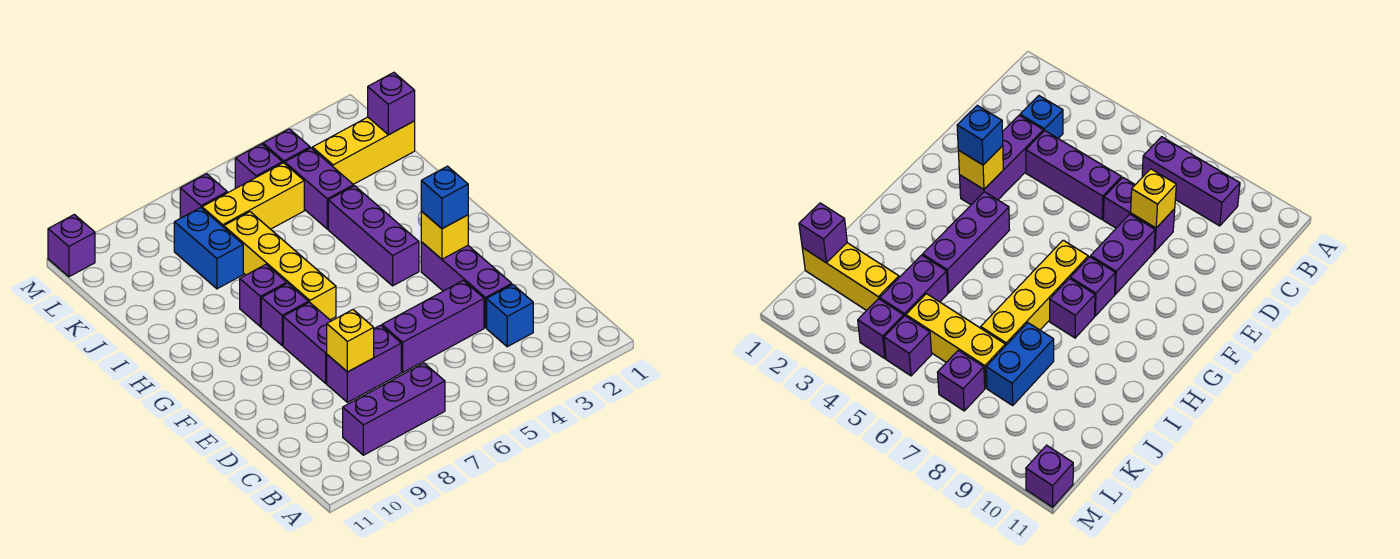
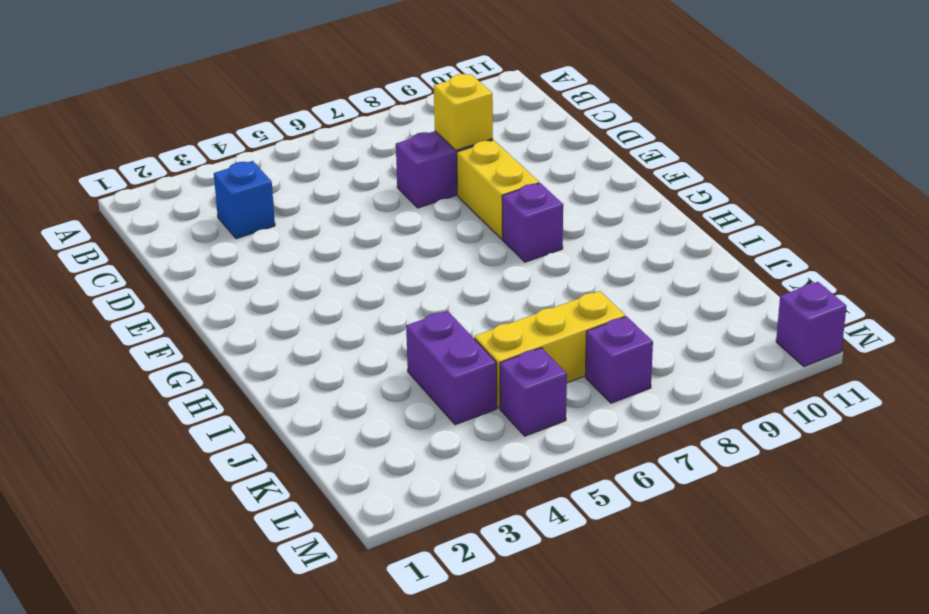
yellow brick E8:F8 level 1 -> purple brick E8:F8 level 1
none -> purple brick B7:B9 level 1
none -> purple brick D3:F3 level 1
none -> purple brick D4:D6 level 1

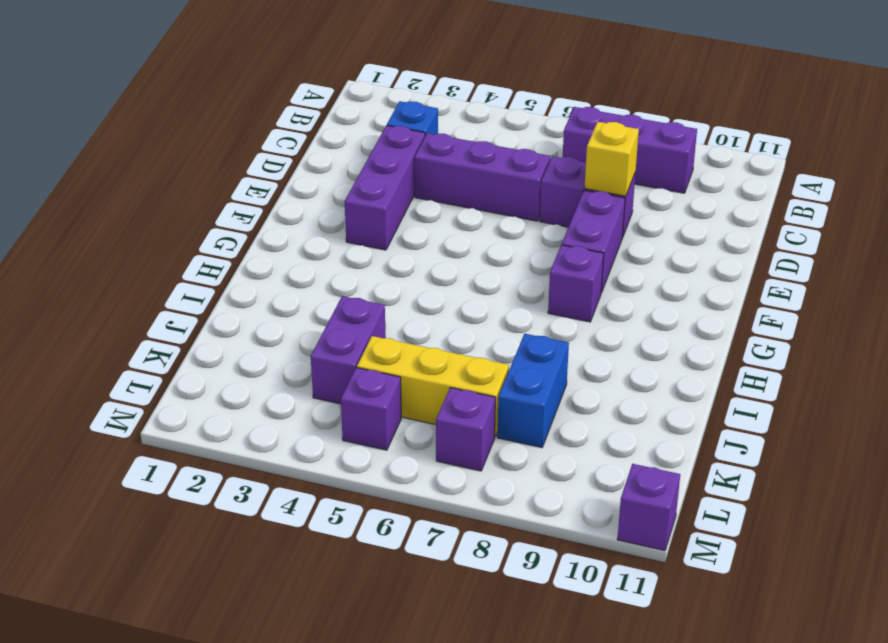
none -> purple brick G4:I4 level 1
none -> yellow brick G7:J7 level 1
none -> purple brick H8 level 1

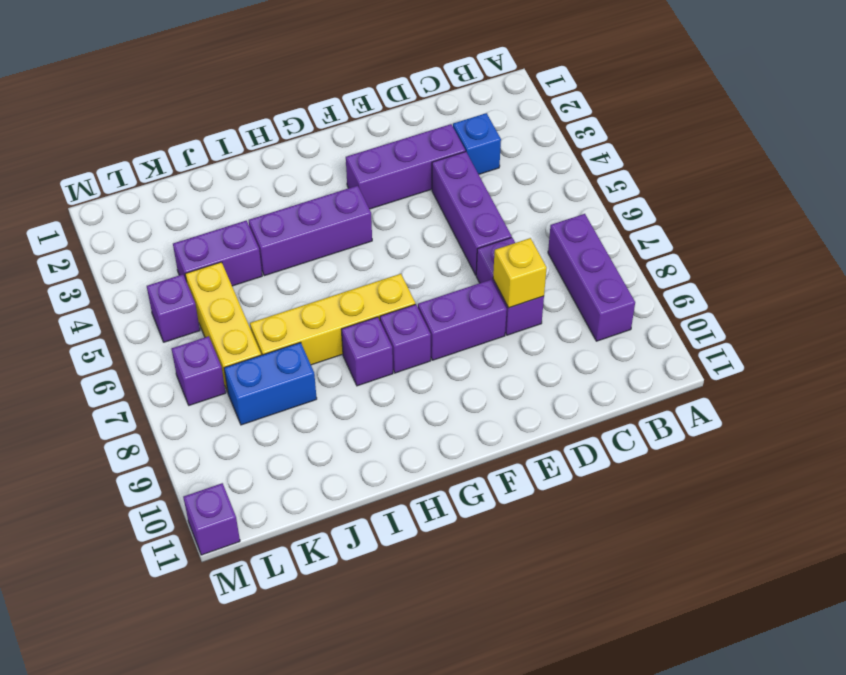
none -> yellow brick K1:K3 level 1
none -> purple brick L4 level 1
none -> yellow brick F3 level 2

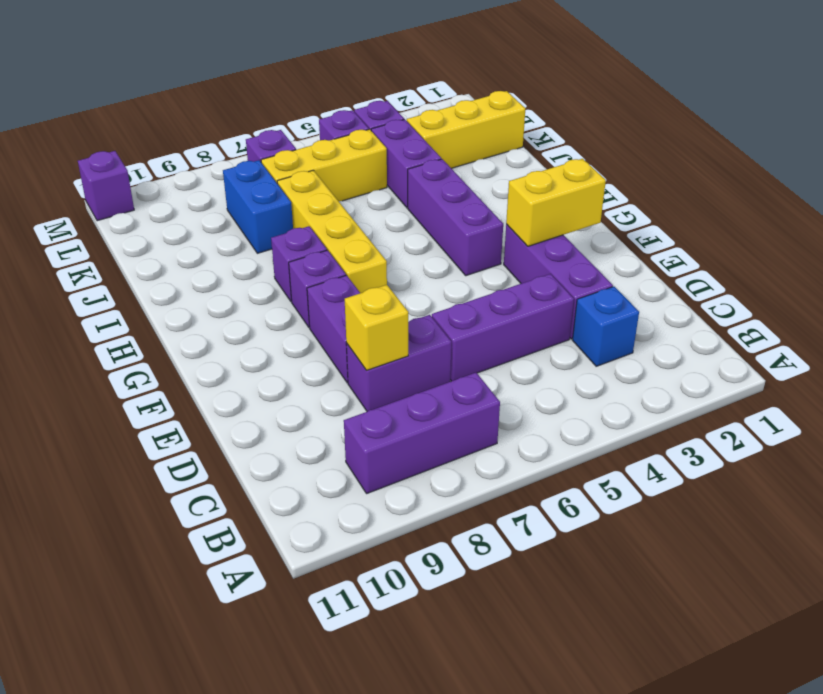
yellow brick F2:F3 level 2 -> yellow brick F3 level 2
none -> purple brick K1 level 2
none -> blue brick F3 level 3

